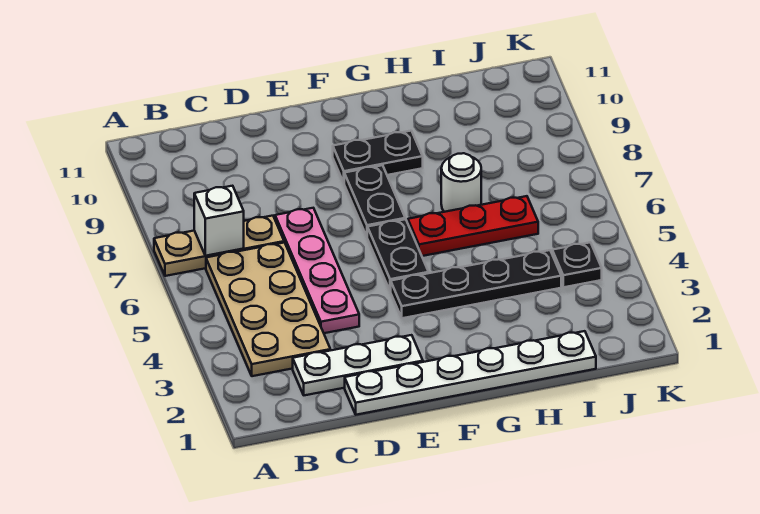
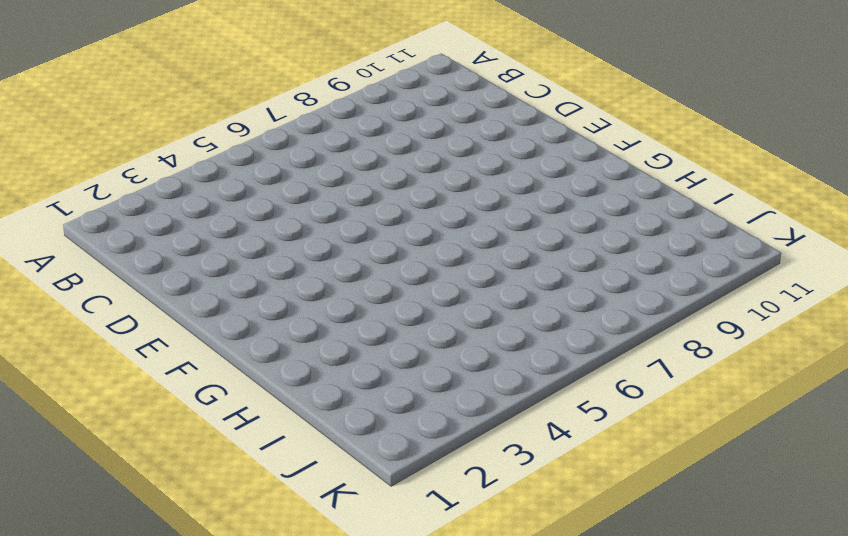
none -> tan plate A7:C7 level 1
none -> tan plate B3:C6 level 1
none -> white plate C2:E2 level 1

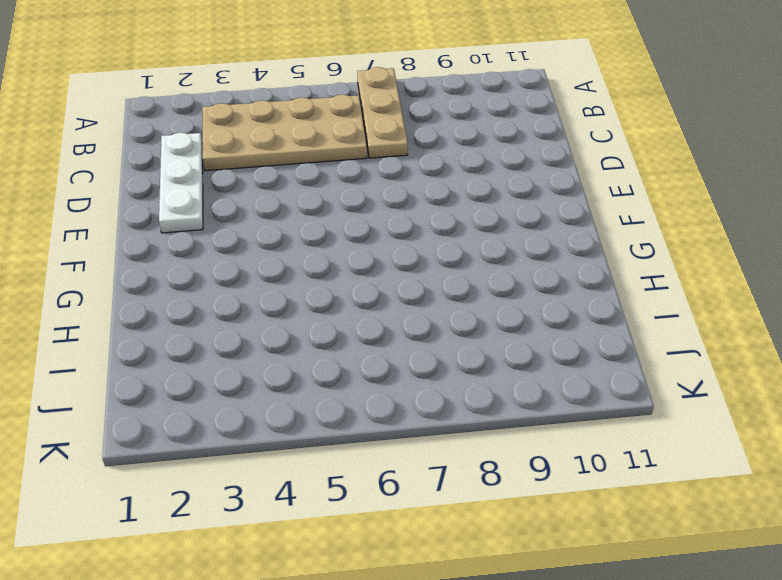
none -> white plate D1:I1 level 1
none -> pink plate D4:D7 level 1
none -> black plate F4:I4 level 1

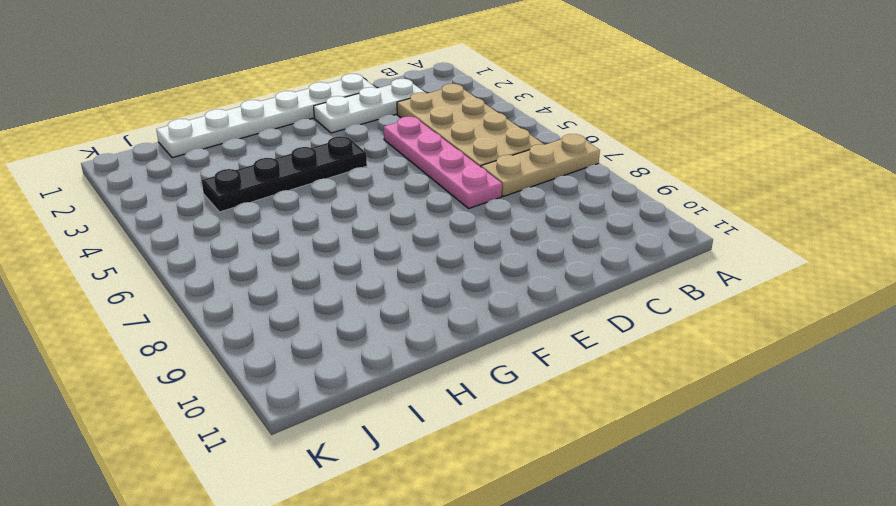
none -> black plate F5:F6 level 1
none -> black plate F7:F8 level 1
none -> black plate F9:G9 level 1

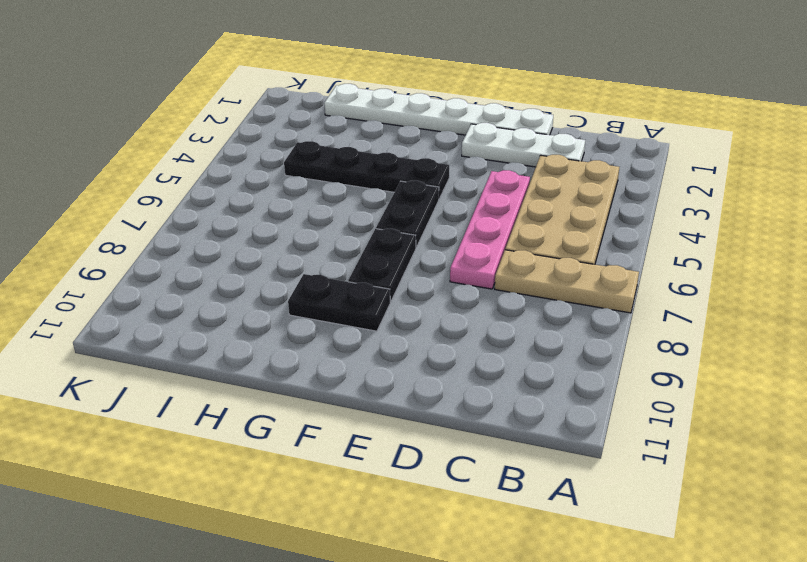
none -> red plate G6:I6 level 1
none -> white round brick H7 level 1
none -> black plate J4 level 1

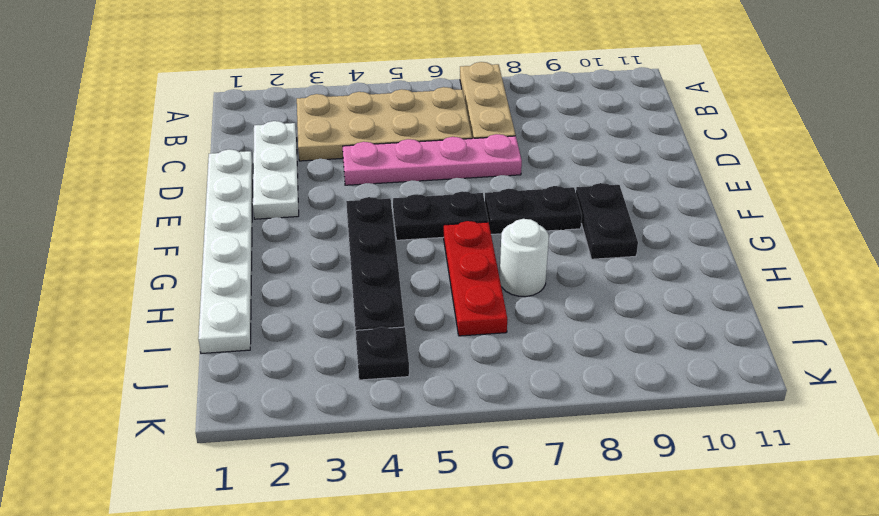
none -> white brick B7 level 2

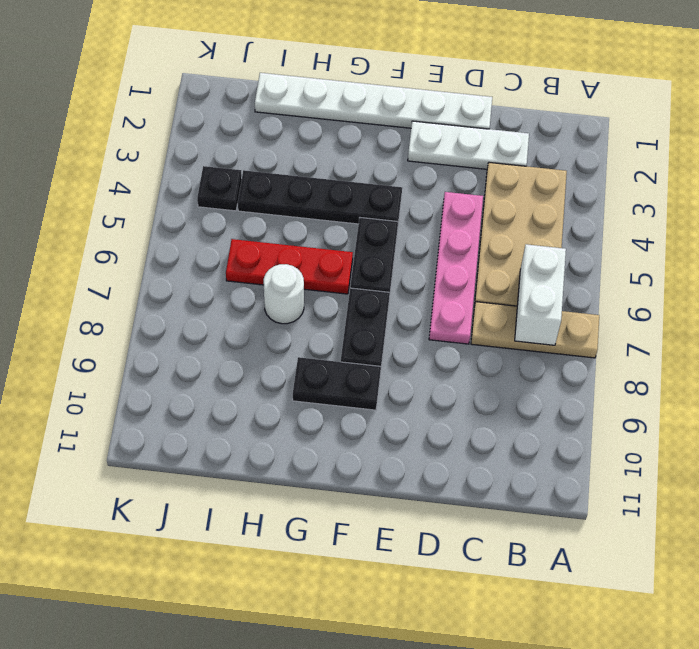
white brick B6:B7 level 2 -> white brick B7 level 2

